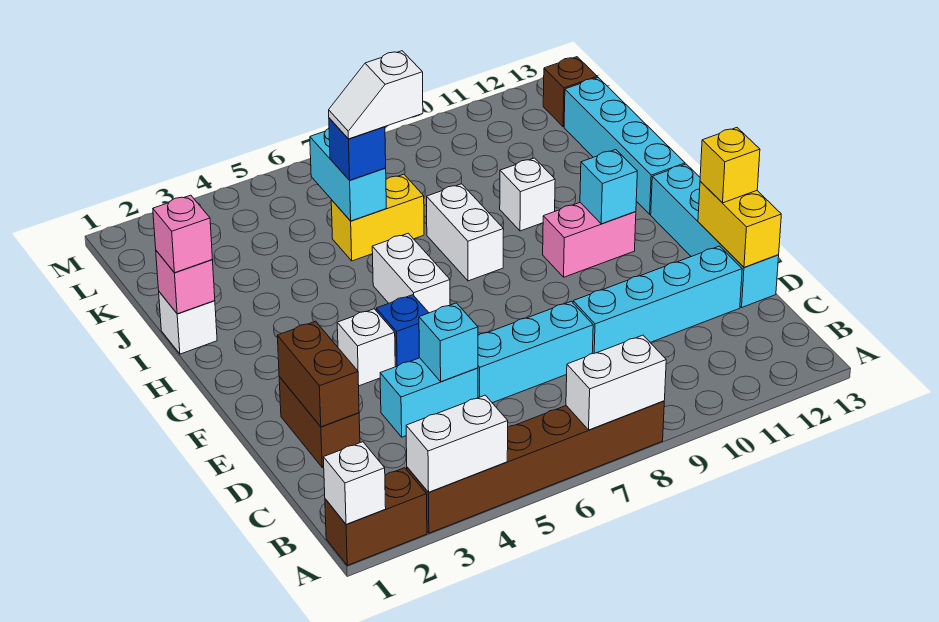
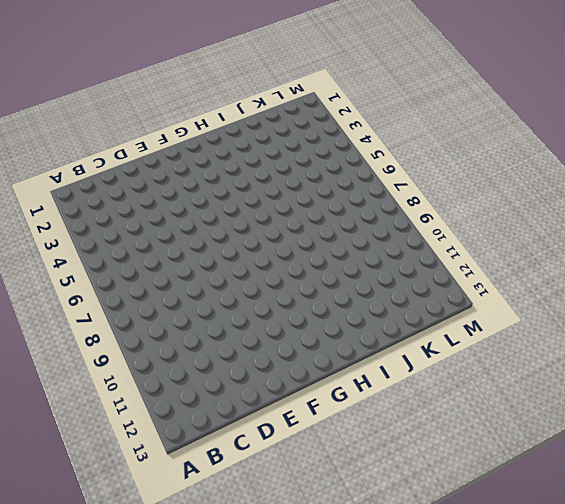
none -> brown brick A1:A2 level 1
none -> brown brick A3:A8 level 1
none -> brown brick D2:E2 level 1
none -> cyan brick D4:D5 level 1

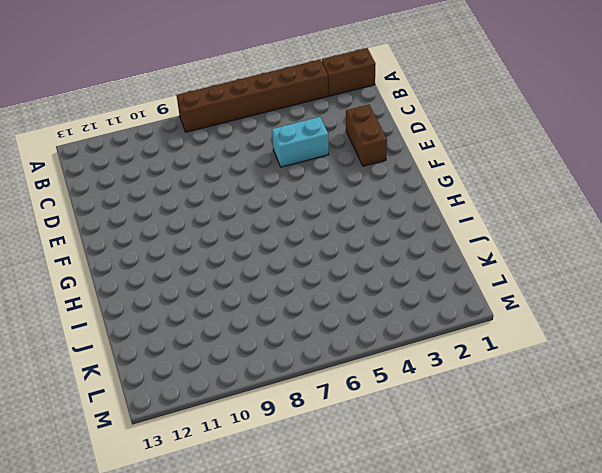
none -> cyan brick D6:D8 level 1
none -> cyan brick D9:D12 level 1
none -> cyan brick D13:G13 level 1
none -> white brick F4 level 1

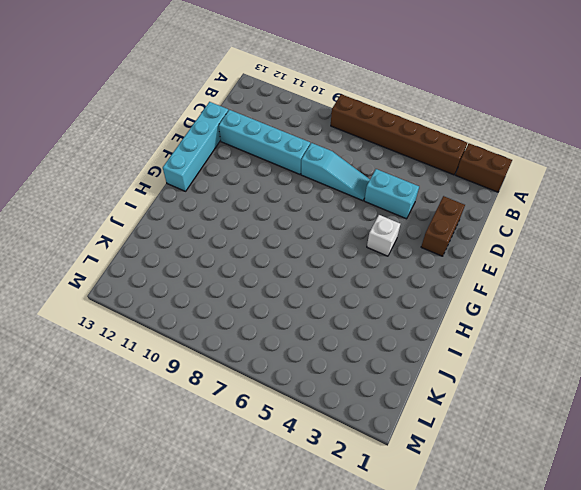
cyan slope D6:D8 level 1 top 8 -> cyan brick D6:D8 level 1
none -> blue brick F5 level 1
none -> white brick G6:H6 level 1
none -> pink brick G10:G11 level 1
none -> white brick H8:I8 level 1

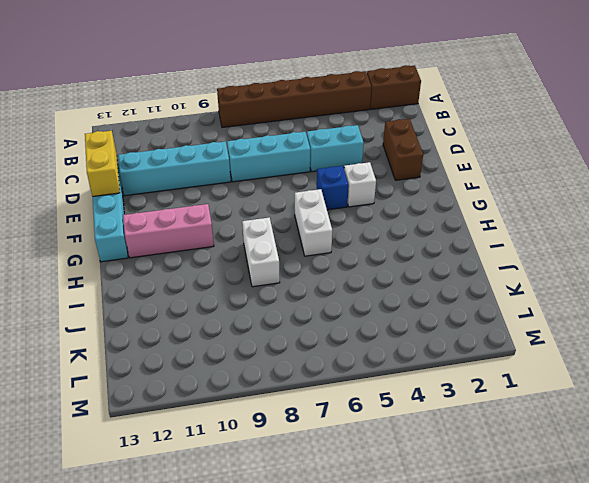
pink brick G10:G12 level 1 -> pink brick G10:G11 level 1
none -> cyan brick H13:K13 level 1
none -> white brick I1 level 1
none -> white brick I10 level 1
none -> yellow brick J6:J7 level 1

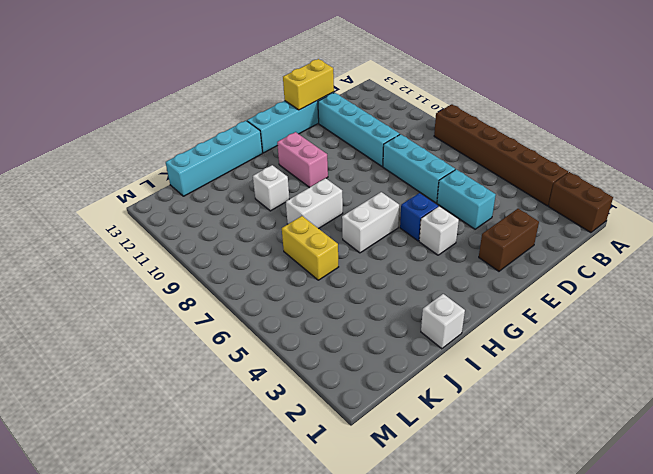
none -> brown brick L13 level 1
none -> white brick A1 level 2
none -> white brick A3:A4 level 2
none -> white brick A7:A8 level 2

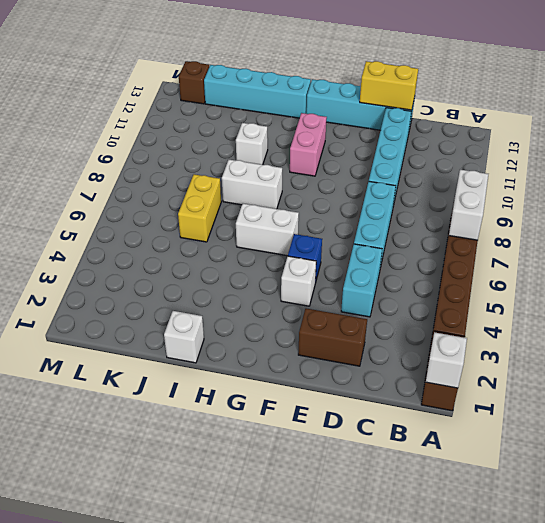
none -> white brick A3:A4 level 2
none -> brown brick D2:E2 level 2
none -> cyan brick D5 level 2
none -> cyan brick G11 level 2

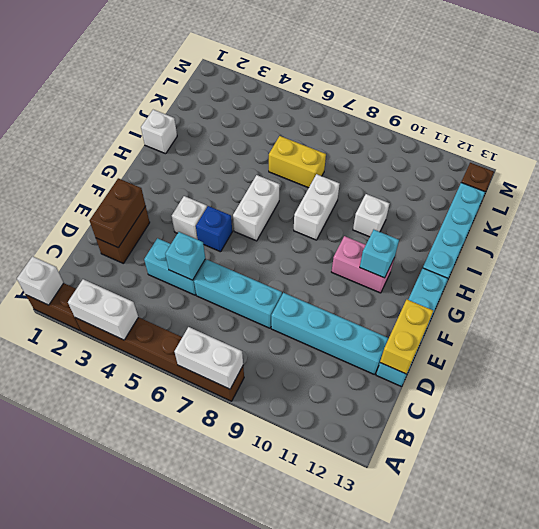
none -> pink brick I1 level 2
none -> cyan brick J6:K6 level 2
none -> yellow brick E13 level 3
none -> pink brick I1 level 3

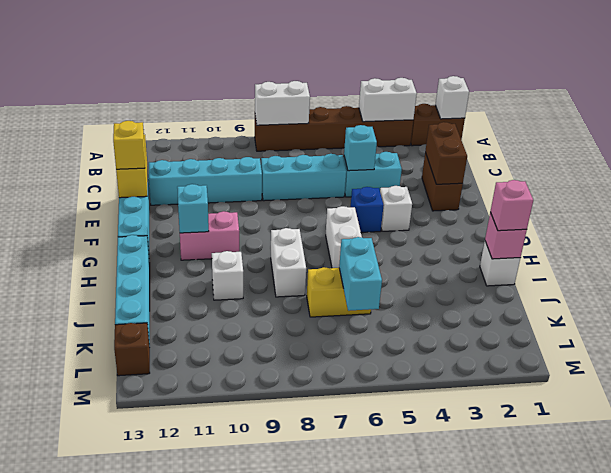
none -> blue brick J6 level 3
none -> white slope J6:J7 level 4 top 7

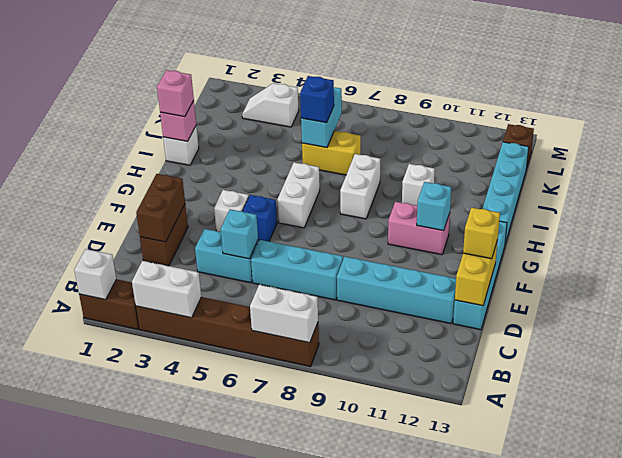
white slope L3:L4 level 1 top 4 -> white slope J6:J7 level 4 top 7

